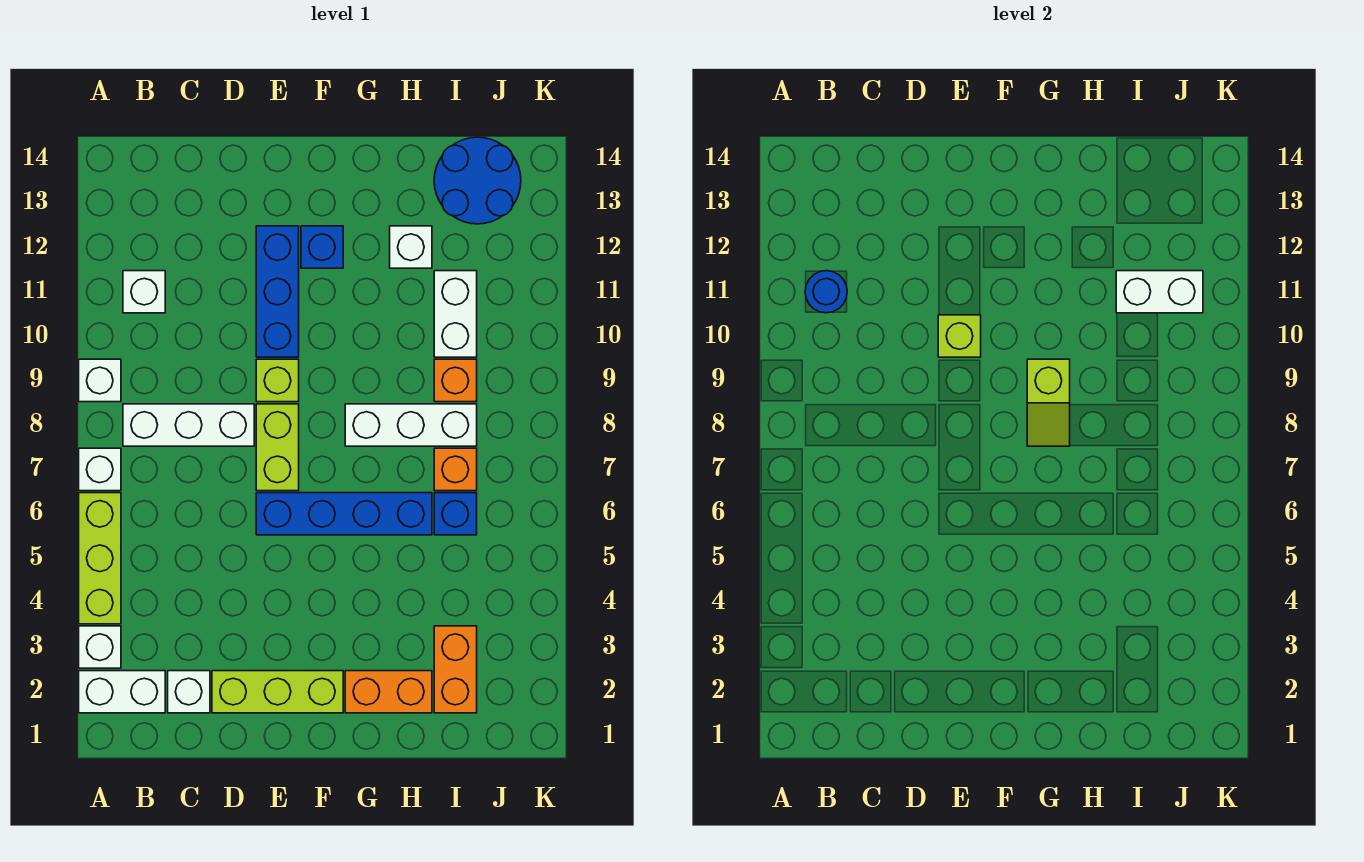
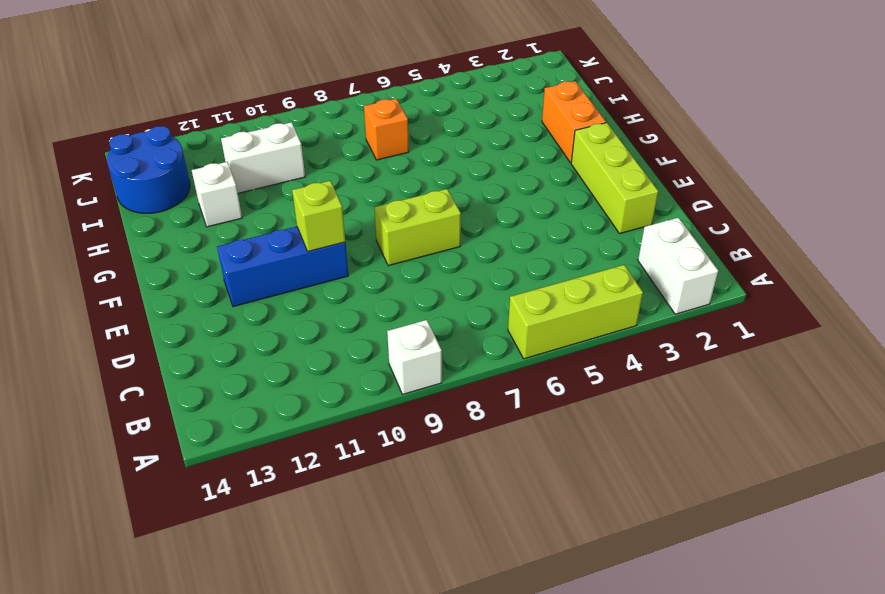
none -> white brick A3 level 1
none -> white brick A7 level 1
none -> white brick B8:D8 level 1

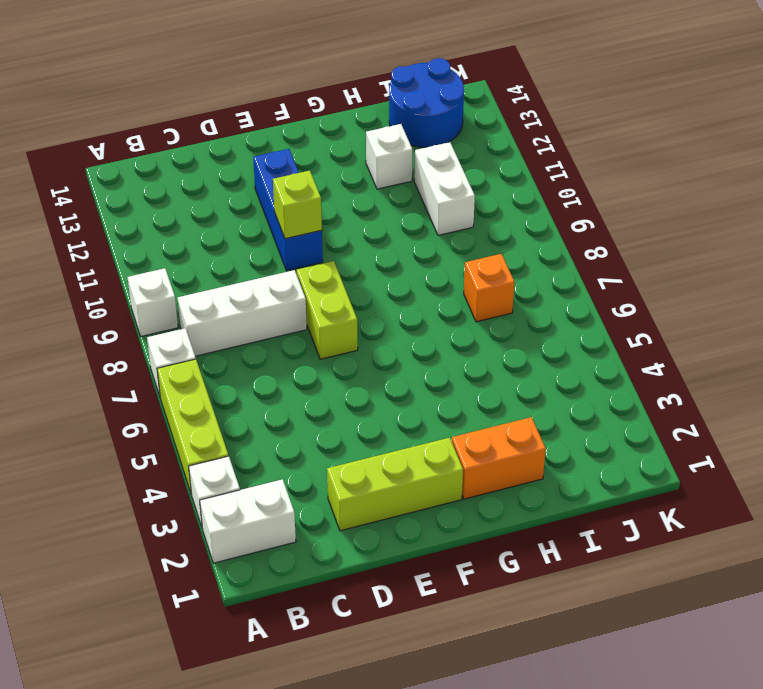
none -> white brick B11 level 1
none -> white brick C2 level 1
none -> blue brick E6:H6 level 1

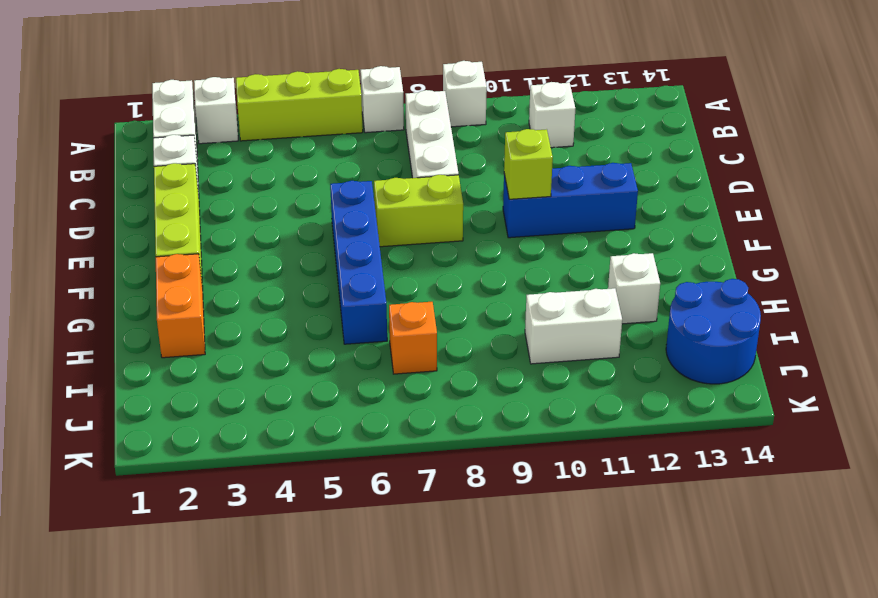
none -> lime brick E9 level 1
none -> blue brick F12 level 1
none -> white brick G8:I8 level 1

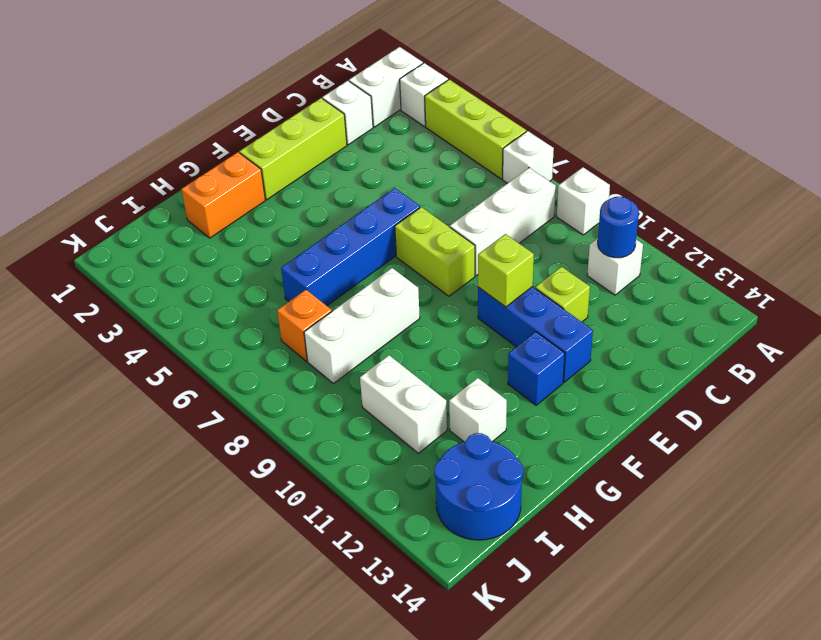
lime brick D11 level 1 -> lime brick E9 level 1
none -> orange brick I2:I3 level 1
none -> blue brick I6 level 1
none -> orange brick I9 level 1

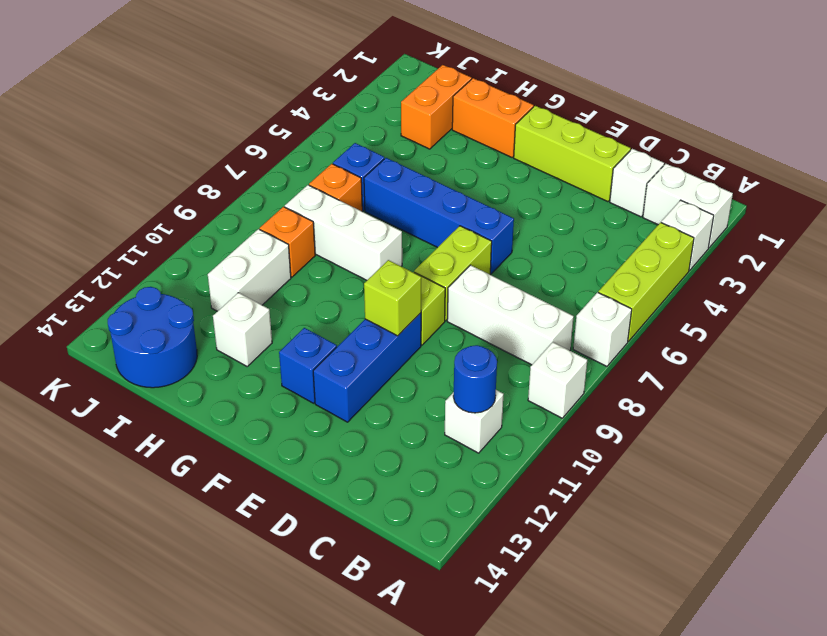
none -> lime slope G8:G9 level 2 top 9
none -> white brick I11:J11 level 2

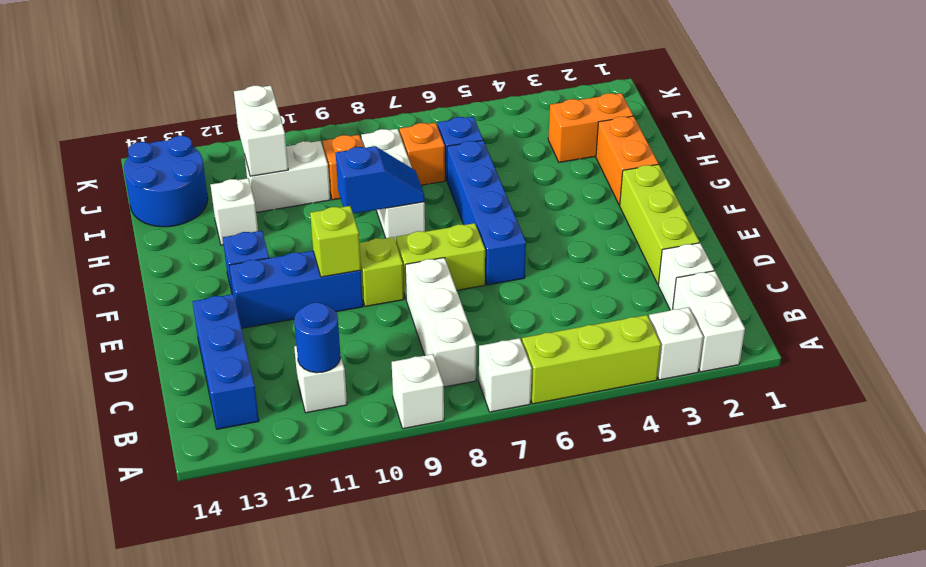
blue brick B13:D13 level 1 -> none
blue slope G8:G9 level 2 top 9 -> lime slope G8:G9 level 2 top 9

